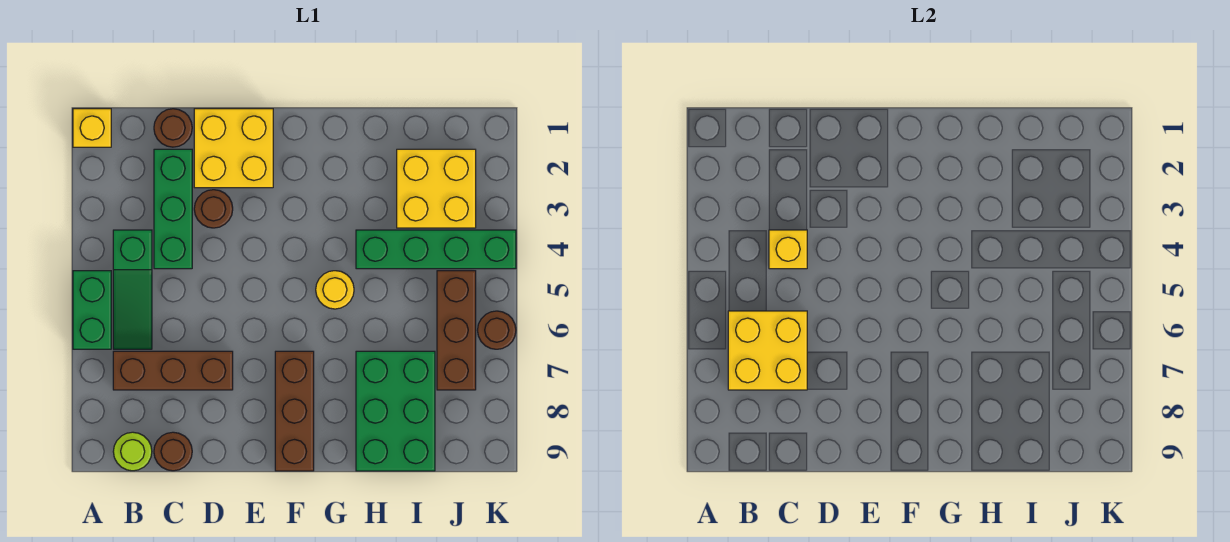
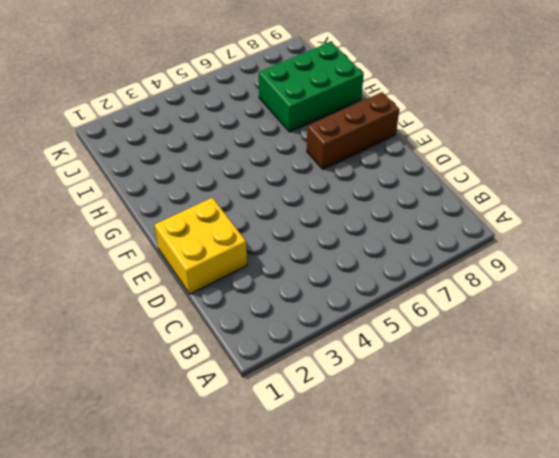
none -> yellow brick A1 level 1
none -> green brick A5:A6 level 1
none -> green slope B4:B6 level 1 top 4

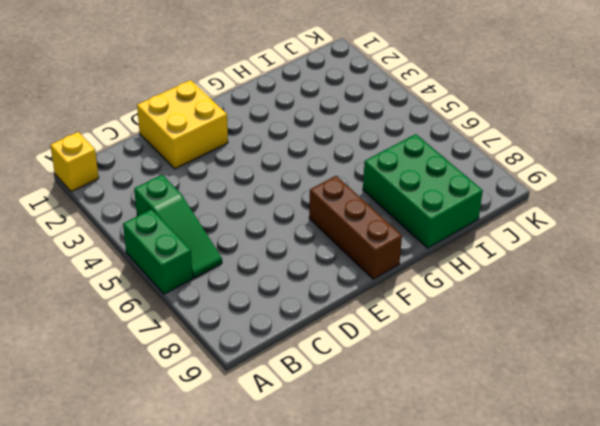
none -> brown brick B7:D7 level 1
none -> lime round brick B9 level 1
none -> brown round brick C1 level 1

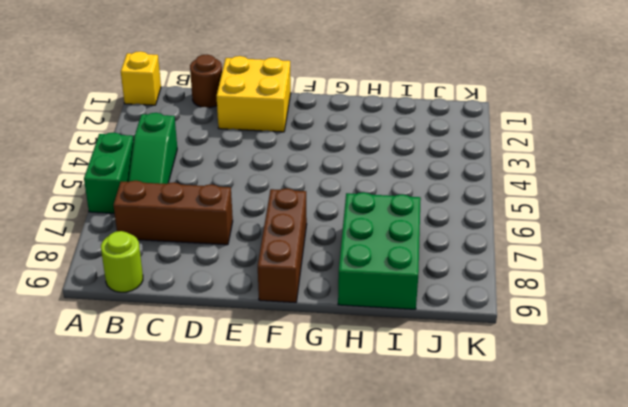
none -> green brick C2:C4 level 1
none -> brown round brick C9 level 1
none -> brown round brick D3 level 1

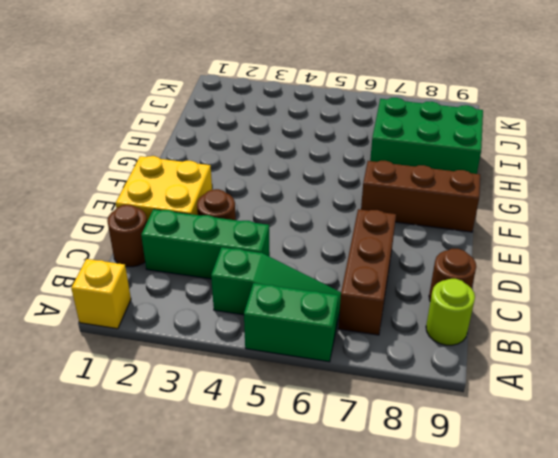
none -> yellow round brick G5 level 1
none -> green brick H4:K4 level 1
none -> yellow brick I2:J3 level 1

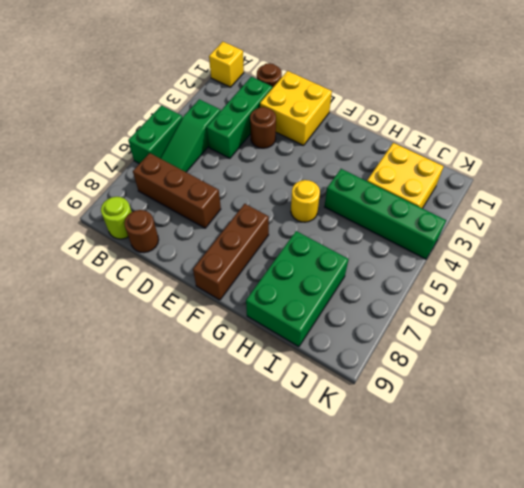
none -> brown brick J5:J7 level 1
none -> brown round brick K6 level 1
none -> yellow brick B6:C7 level 2

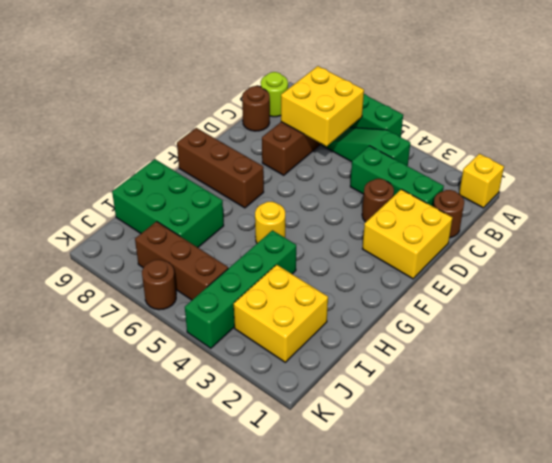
none -> yellow brick C4 level 2

